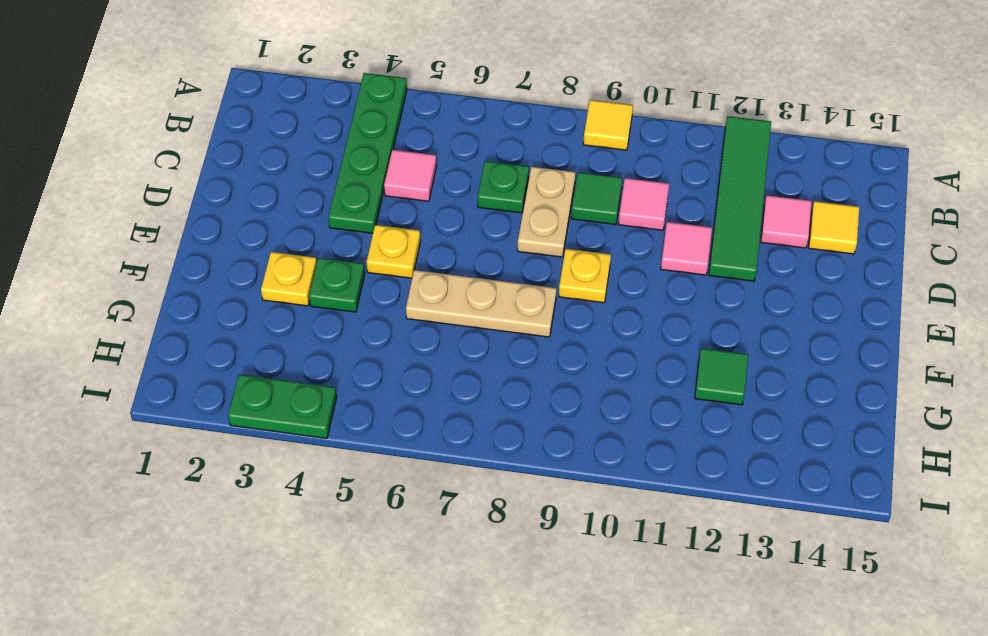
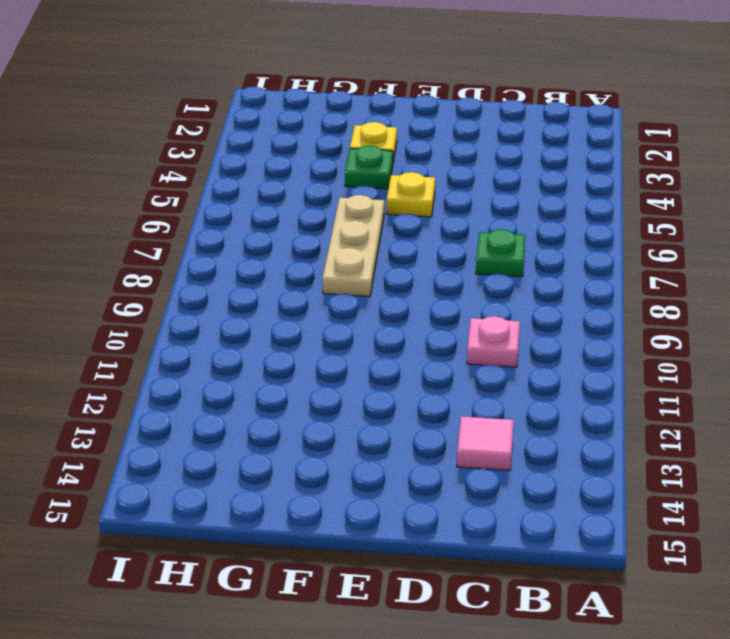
pink plate C10 level 1 -> pink tile C10 level 1
none -> green plate A4:D4 level 1
none -> yellow tile A9 level 1
none -> green tile A12:D12 level 1

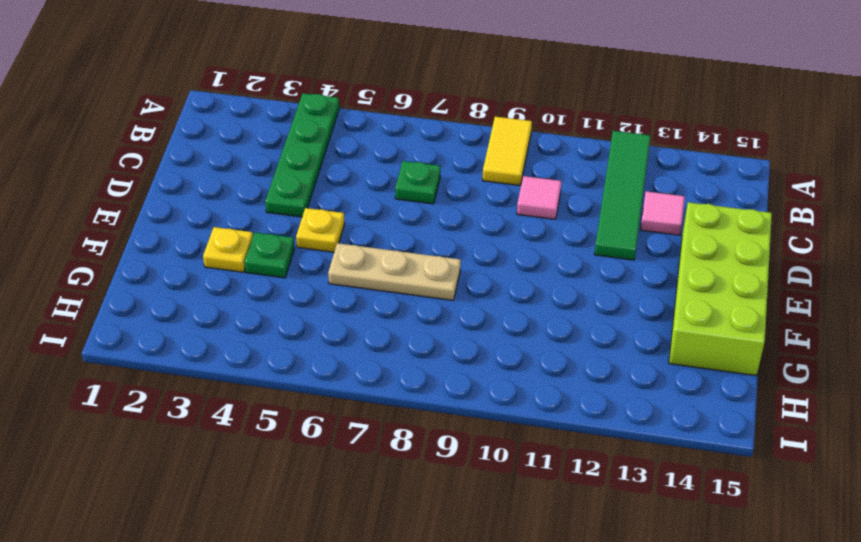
yellow tile A9:B9 level 1 -> yellow tile A9 level 1
lime brick D14:G15 level 1 -> none
none -> pink tile C5 level 1
none -> tan plate C8:D8 level 1
none -> green tile C9 level 1

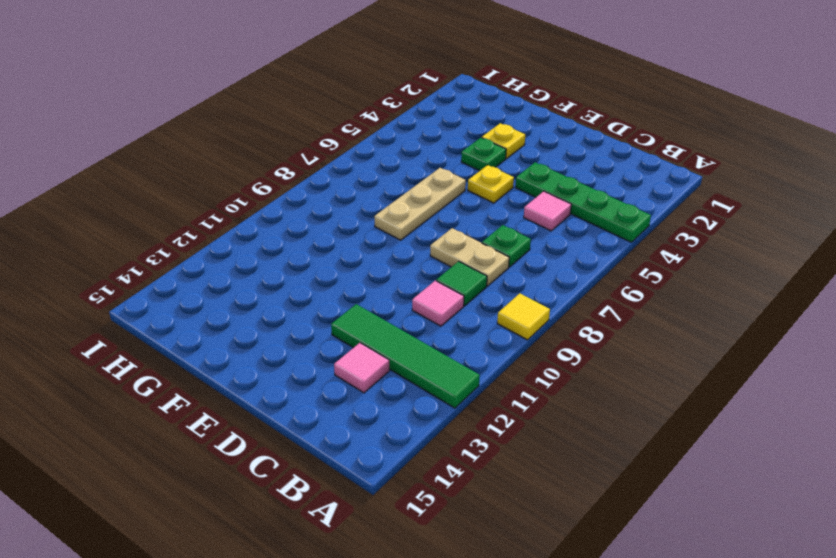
none -> yellow tile C14 level 1
none -> pink tile D11 level 1
none -> yellow plate E9 level 1

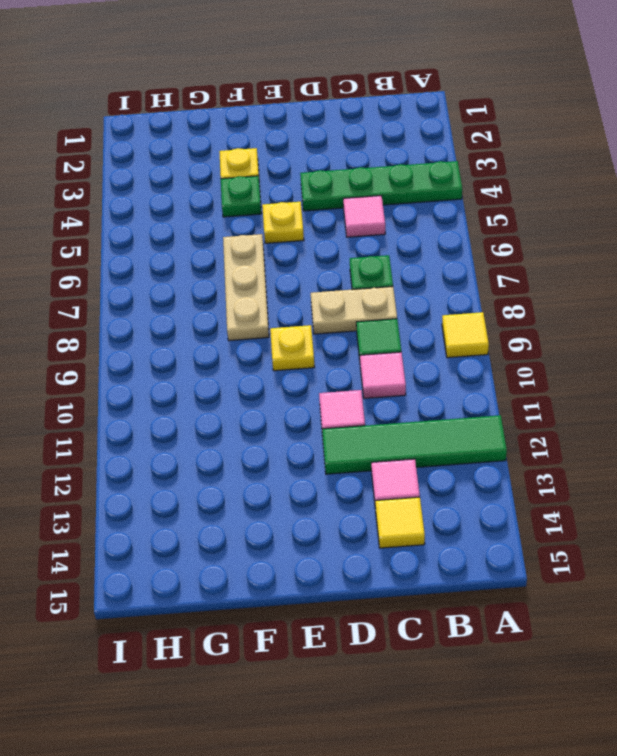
none -> green tile G12 level 1
none -> green plate I3:I4 level 1

